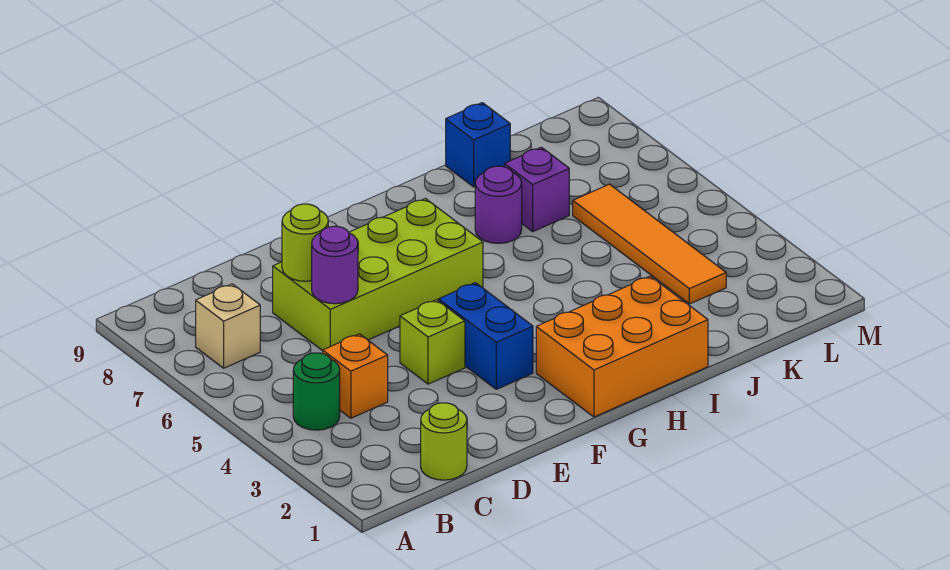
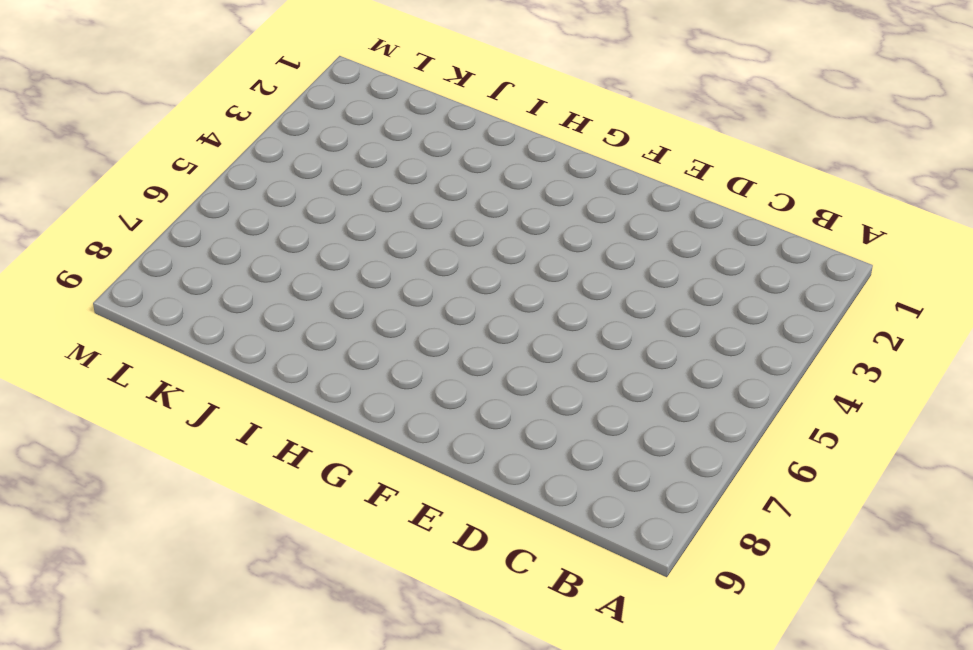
none -> green round brick B4 level 1
none -> tan brick B7 level 1
none -> lime round brick C1 level 1

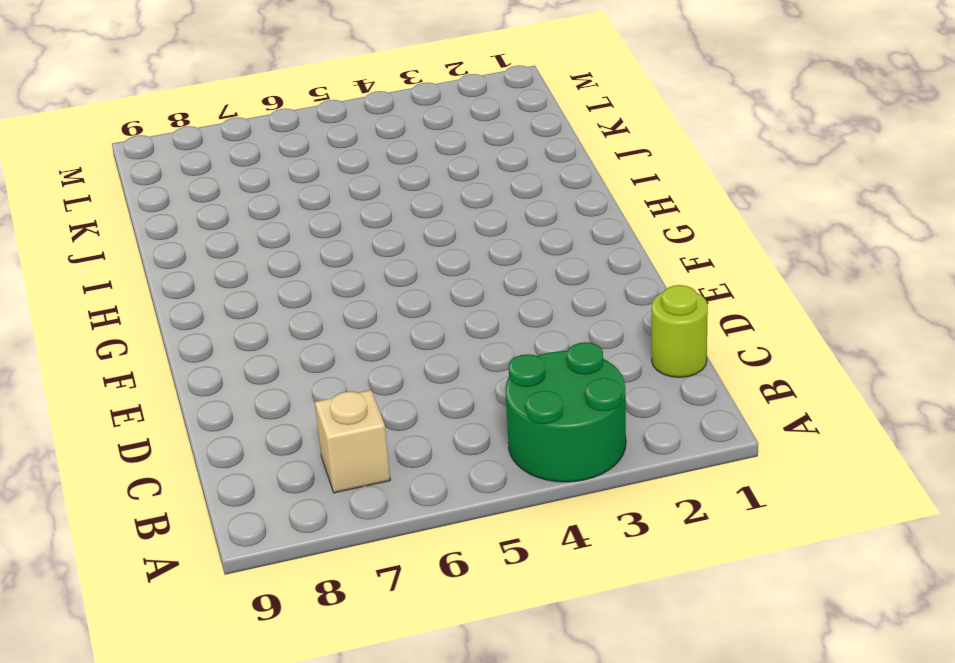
green round brick A3:B4 level 1 -> green round brick B4 level 1
none -> orange brick C4 level 1
none -> lime brick D6:G7 level 1
none -> lime brick E4 level 1

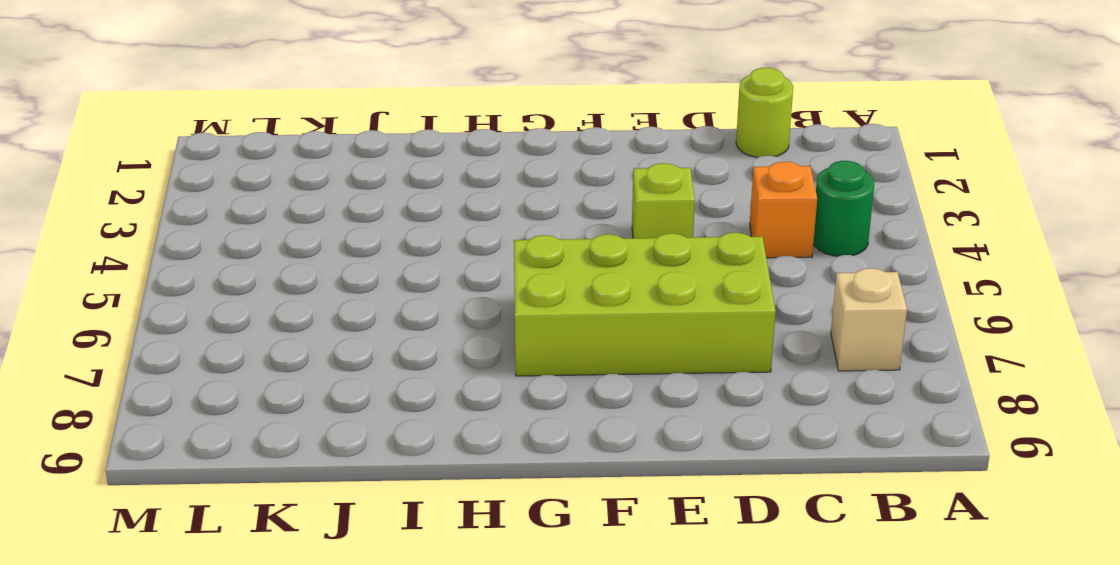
none -> blue brick F3:F4 level 1
none -> orange brick G1:I2 level 1
none -> purple round brick I7 level 1

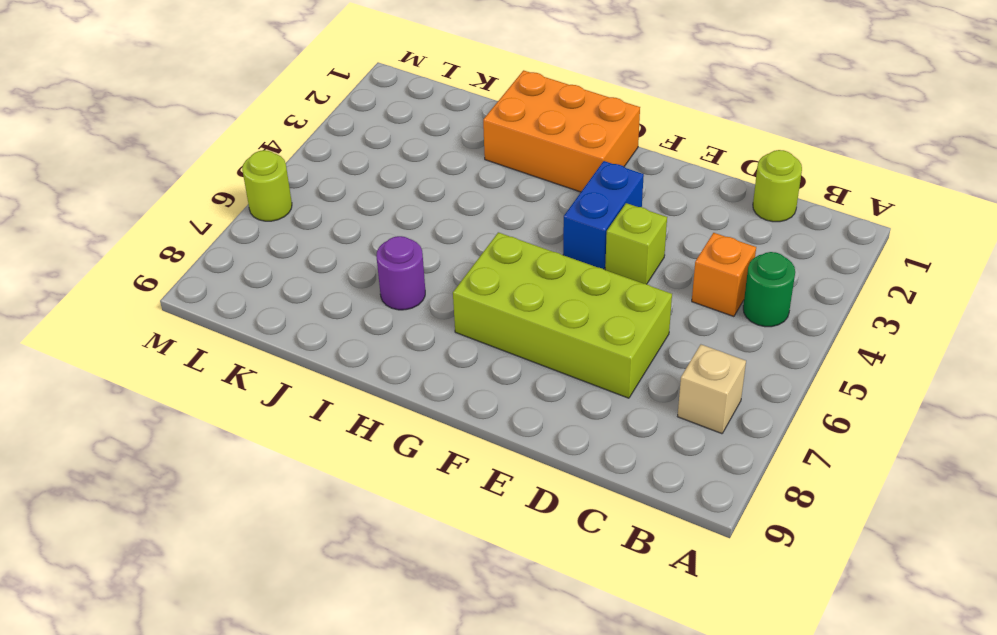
lime round brick M6 level 1 -> lime round brick D7 level 2
none -> purple brick J7 level 1
none -> blue brick J9 level 1
none -> orange tile K3:K6 level 1

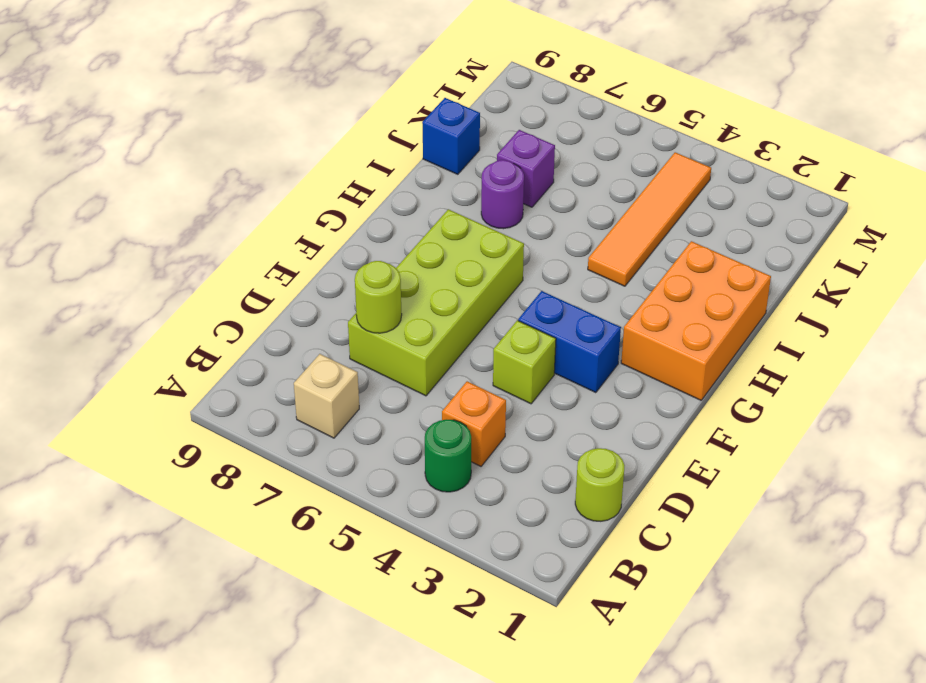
orange tile I4:L4 level 1 -> orange tile K3:K6 level 1
none -> purple round brick D6 level 2

